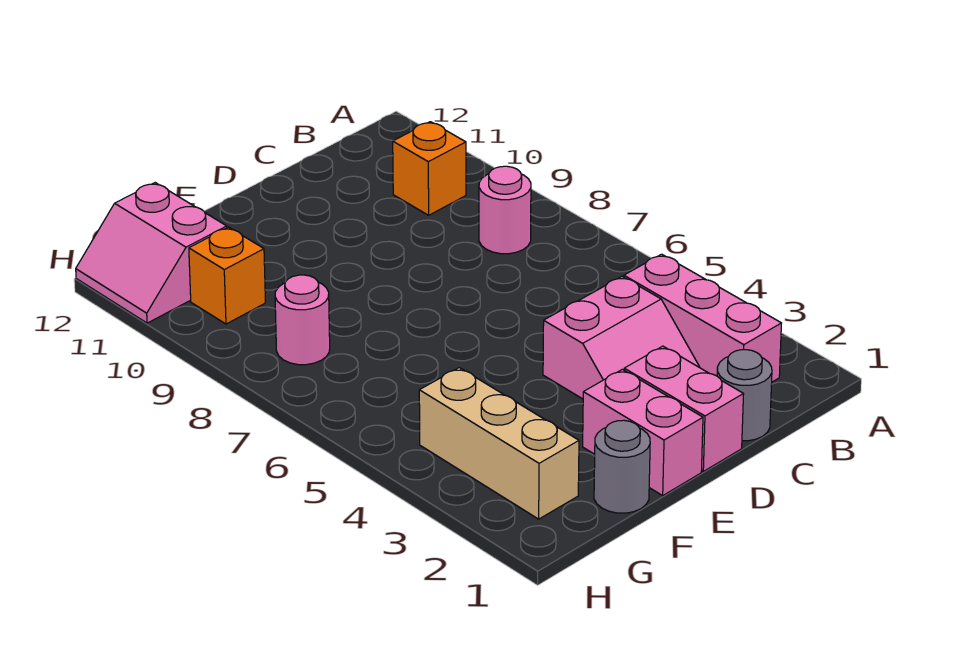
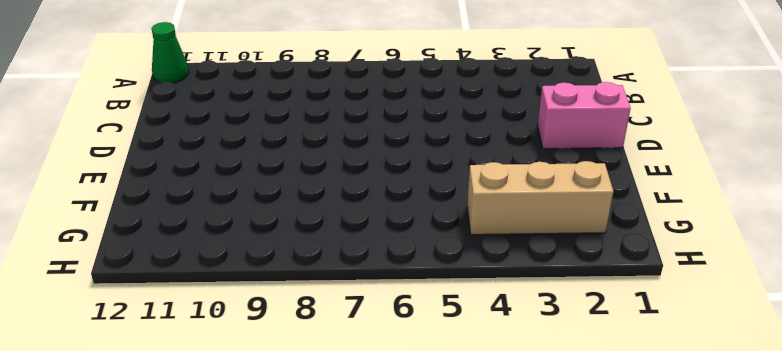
green cone A12 level 1 -> none
none -> pink brick B2:B4 level 1
none -> pink round brick B8 level 1
none -> orange brick B10 level 1

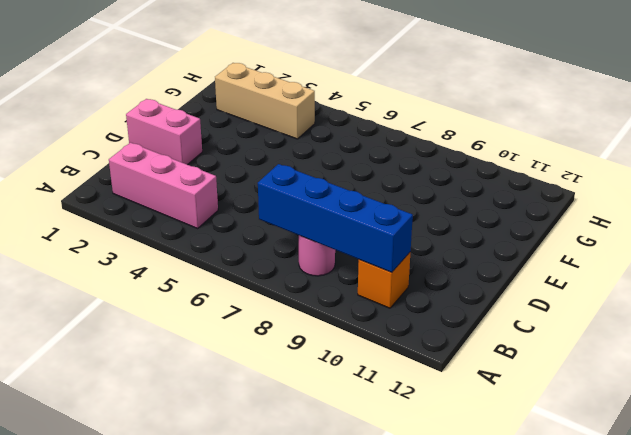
blue brick B7:B10 level 2 -> none
none -> grey round brick C1 level 1
none -> pink slope C3:D4 level 1 top 4
none -> pink brick E1:E2 level 1

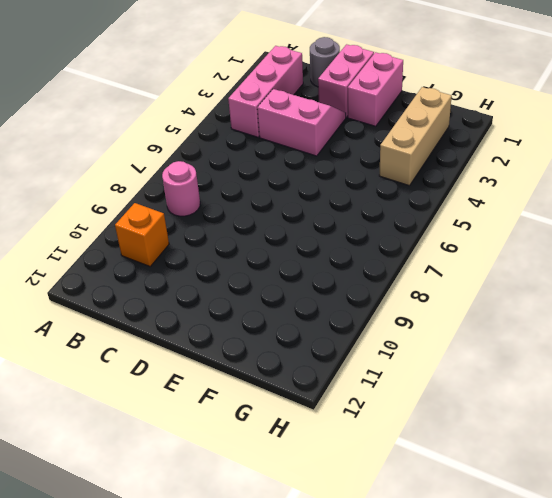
none -> grey round brick F1 level 1
none -> pink round brick G8 level 1
none -> orange brick G10 level 1

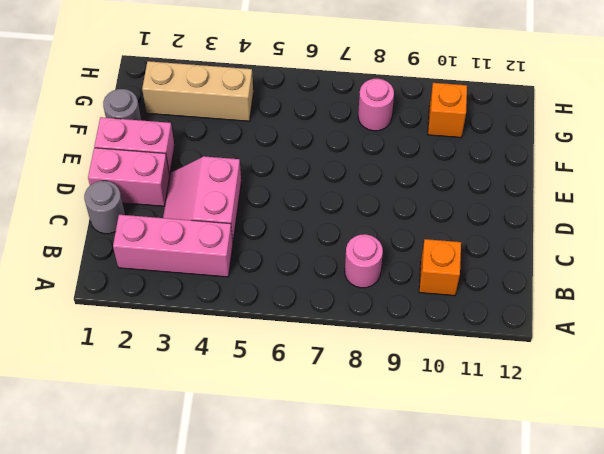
none -> pink slope G11:H12 level 1 top G

